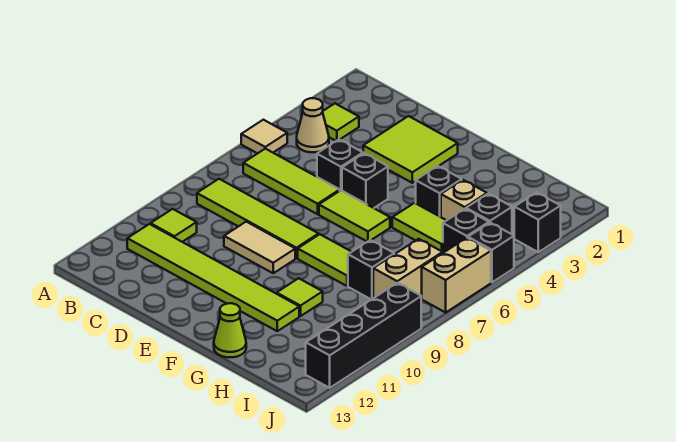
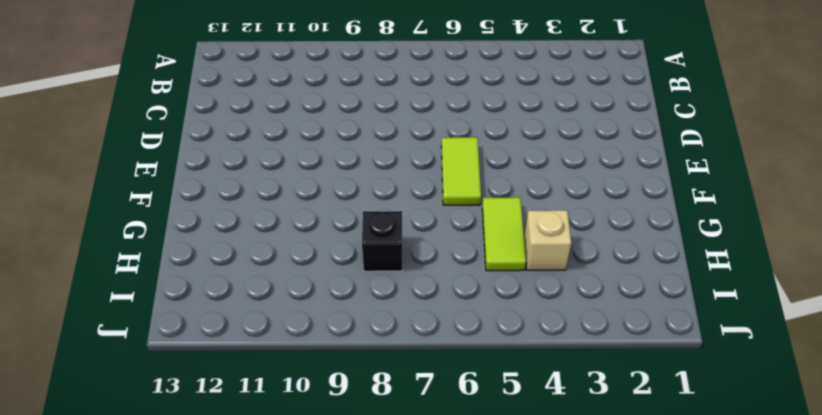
none -> tan tile A5 level 1
none -> lime tile B3 level 1
none -> tan cone B4 level 1

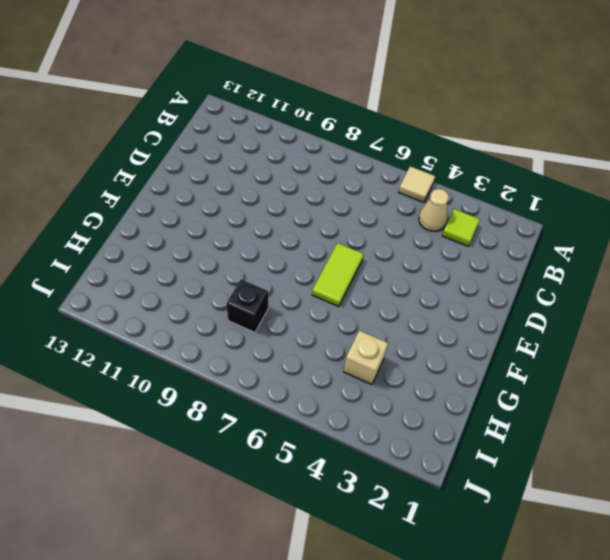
none -> lime tile B6:D6 level 1
none -> lime tile B8:E8 level 1
none -> lime tile B10 level 1

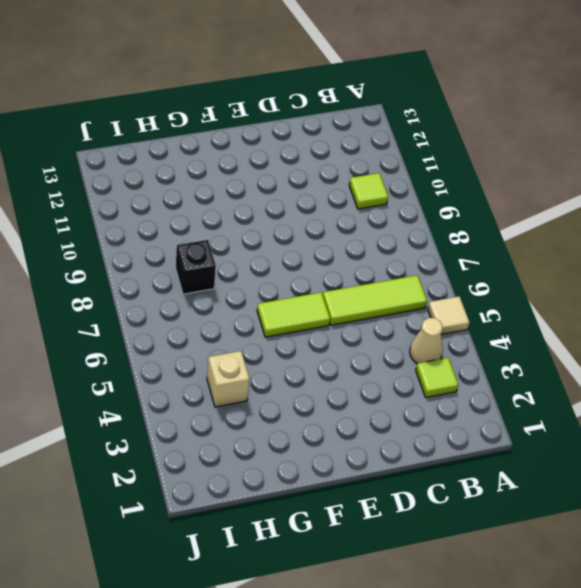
none -> lime tile B8:E8 level 1
none -> lime tile B11:G11 level 1
none -> lime tile D2:E3 level 1

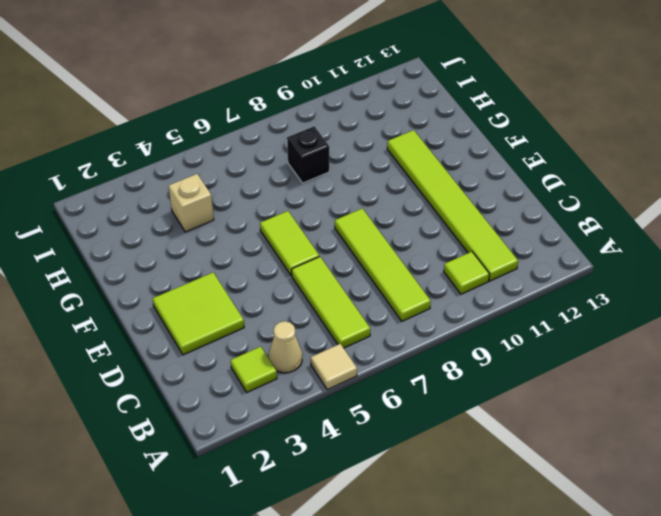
none -> black brick D5 level 1
none -> tan tile D9:E9 level 1
none -> black brick E5 level 1

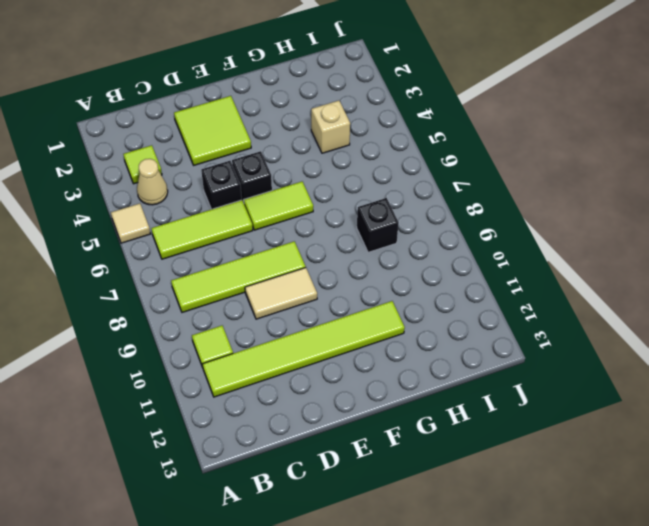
none -> lime tile F8:G8 level 1
none -> black brick G4 level 1
none -> lime tile G5:H5 level 1

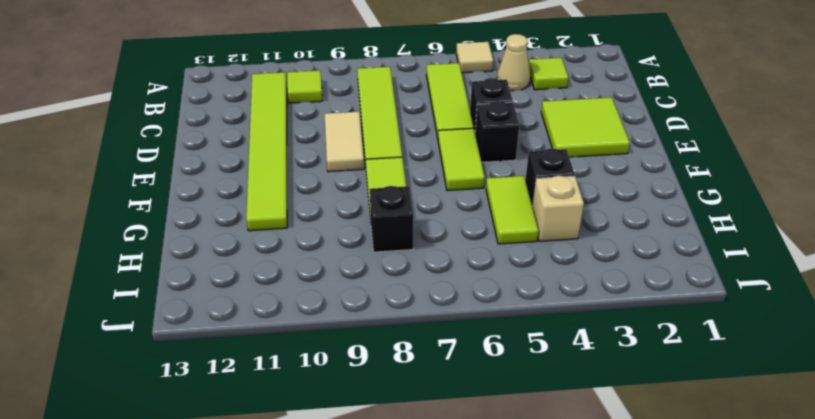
none -> lime tile G10 level 1
none -> lime cone G13 level 1
none -> black brick I4 level 1

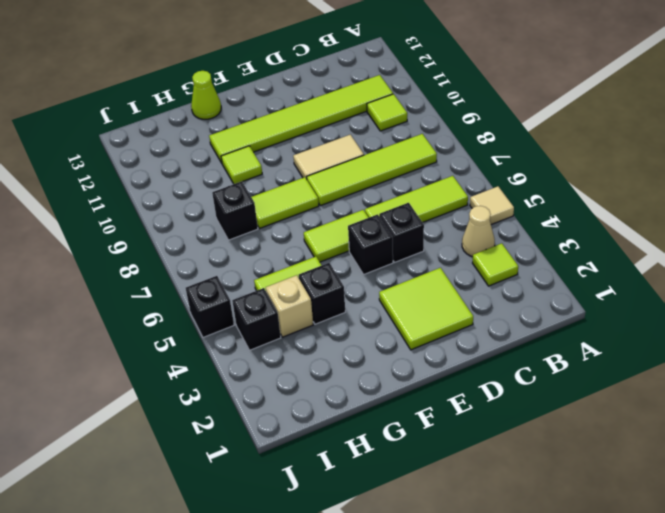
none -> black brick I5 level 1
none -> tan brick I7:I8 level 1
none -> black brick J3 level 1

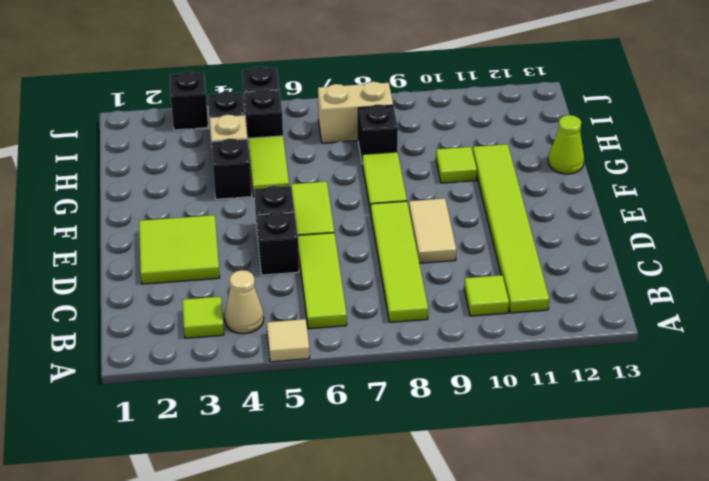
none -> tan brick J6:J7 level 1
none -> black brick J9:J12 level 1

